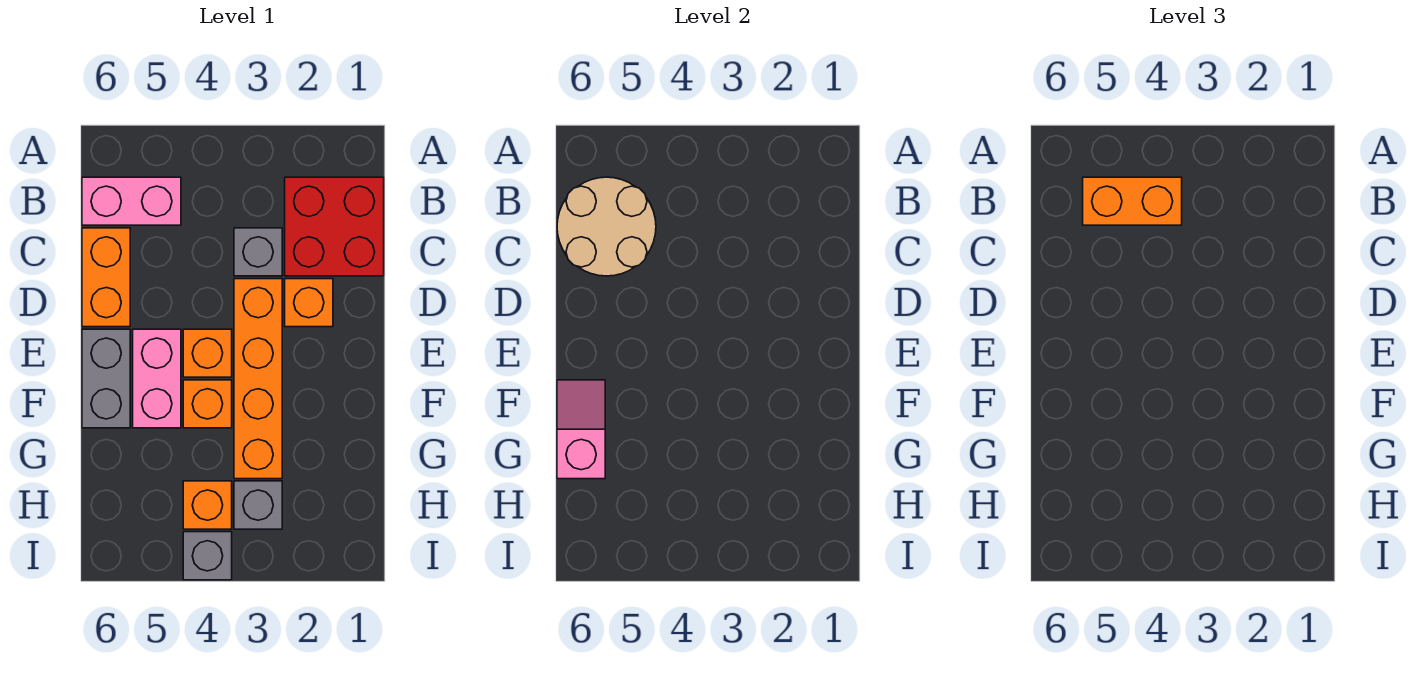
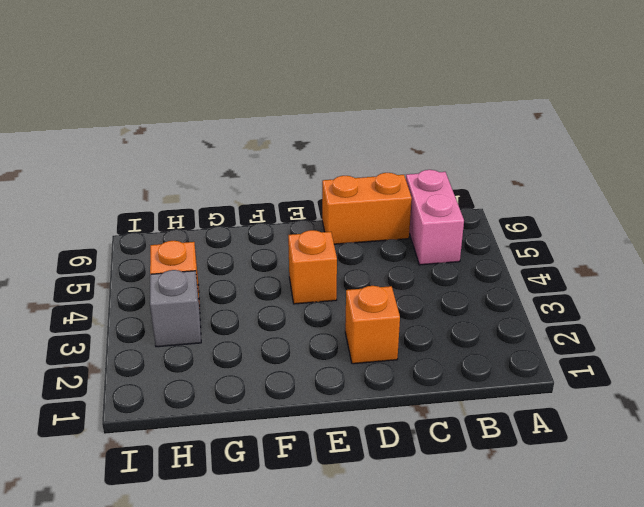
none -> red brick B1:C2 level 1
none -> grey brick C3 level 1
none -> orange brick D3:G3 level 1

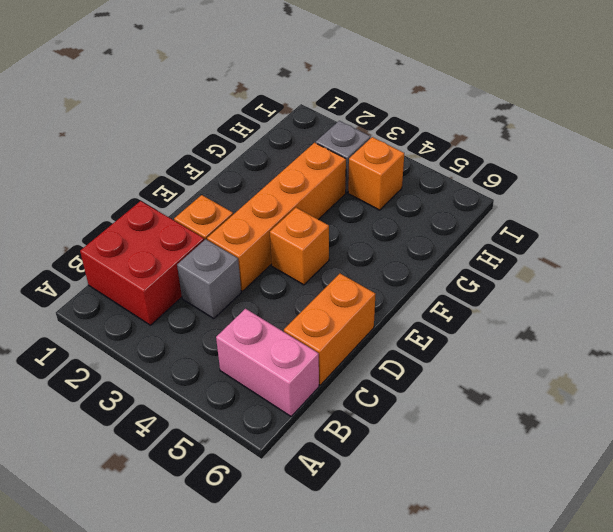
none -> pink brick E5:F5 level 1
none -> grey brick E6:F6 level 1
none -> orange brick F4 level 1

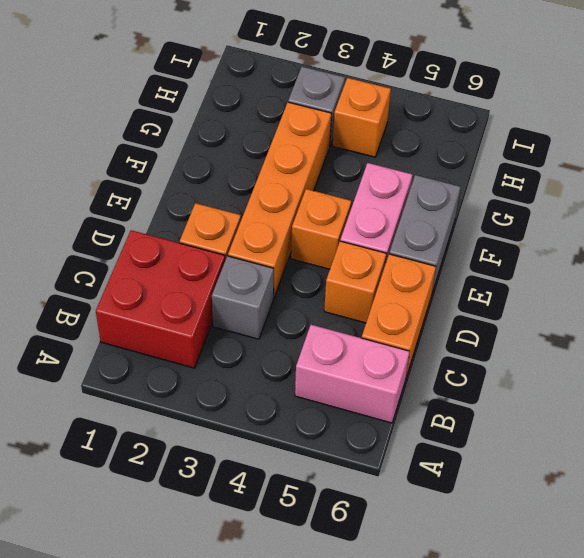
orange brick D5 level 1 -> orange brick F4 level 1
none -> grey brick I4 level 1
none -> tan round brick B5:C6 level 2
none -> pink slope F6:G6 level 2 top G

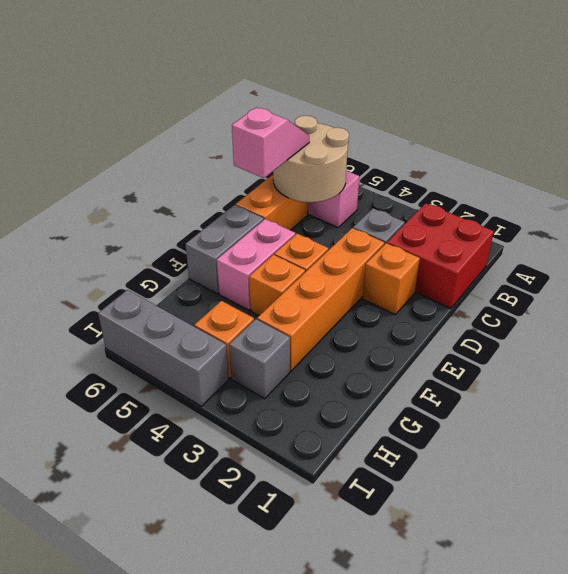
pink slope C6:D6 level 3 top D -> pink slope F6:G6 level 2 top G
grey brick I4:I6 level 1 -> grey brick I4 level 1
none -> orange brick B4:B5 level 3

